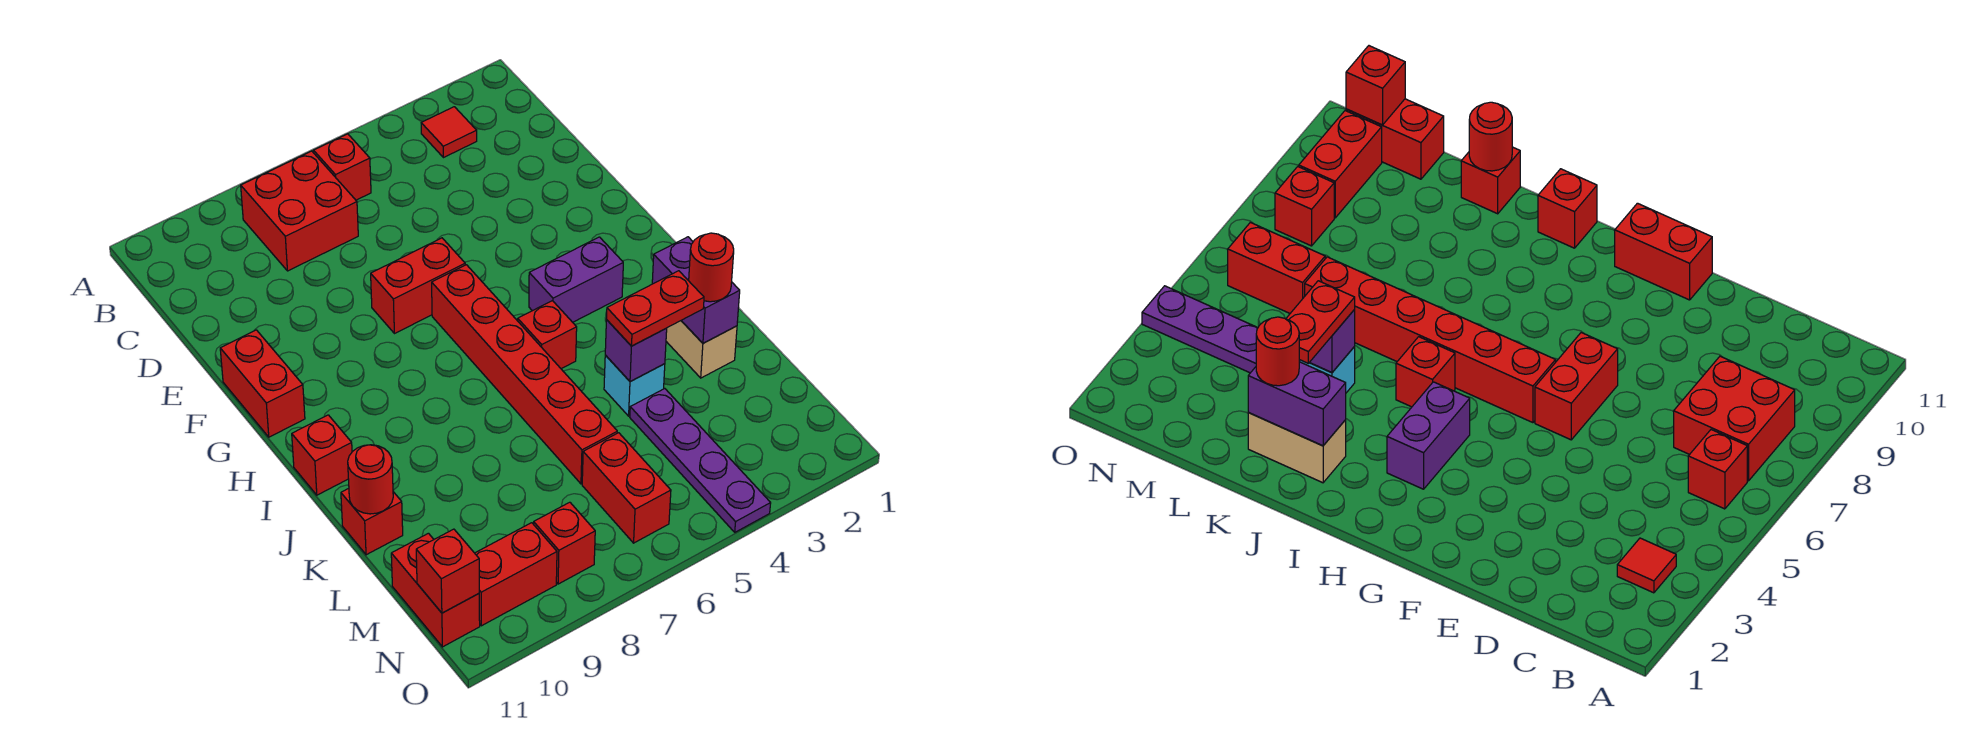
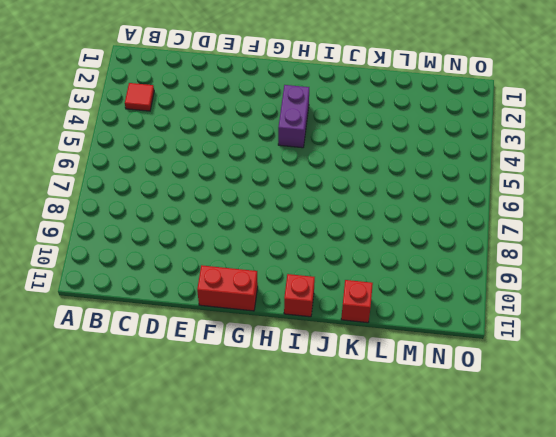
none -> red brick B6 level 1
none -> red brick B7:C8 level 1
none -> red brick F6:F7 level 1

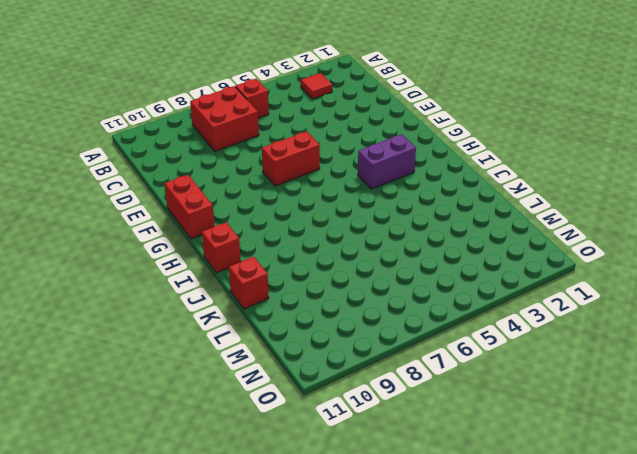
none -> red brick G6:L6 level 1
none -> red brick I5 level 1
none -> tan brick J2:K2 level 1

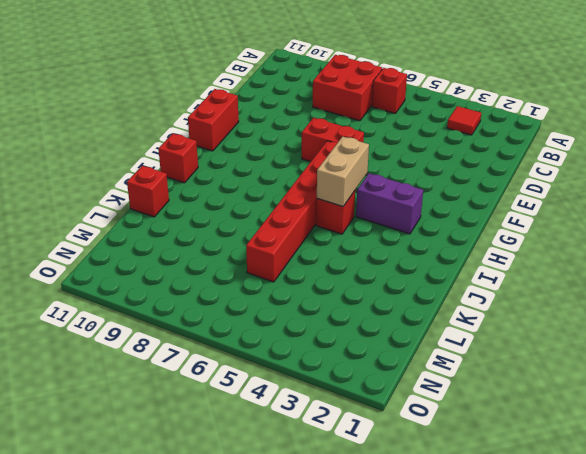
tan brick H5:I5 level 2 -> tan brick J2:K2 level 1
none -> cyan brick K4 level 1
none -> purple plate L4:O4 level 1
none -> red brick M6:N6 level 1

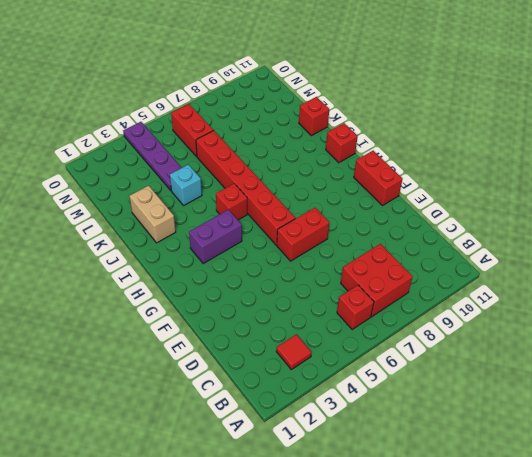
none -> red brick M11:N11 level 1
none -> red brick N8 level 1
none -> red brick N9:N10 level 1

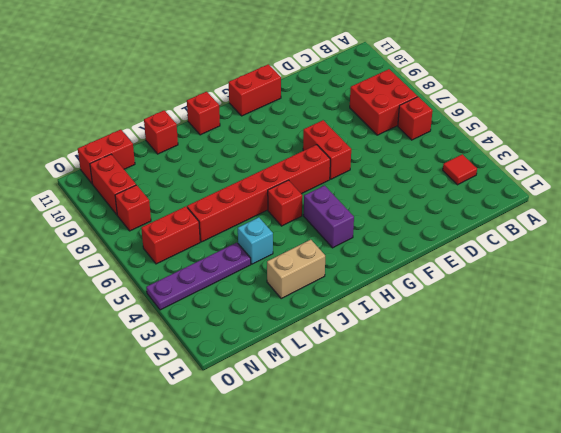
none -> purple brick J2:K2 level 2
none -> purple brick K4 level 2
none -> red round brick K11 level 2

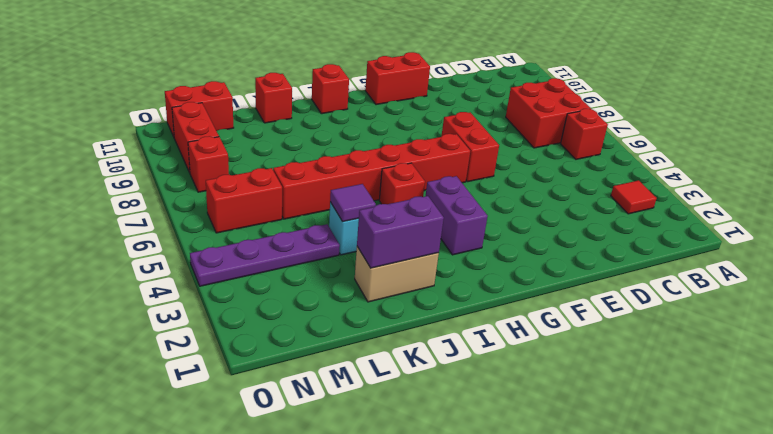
purple tile K4 level 2 -> purple brick K4 level 2
none -> red round brick K11 level 2
none -> red brick N11 level 2
none -> red round brick K2 level 3

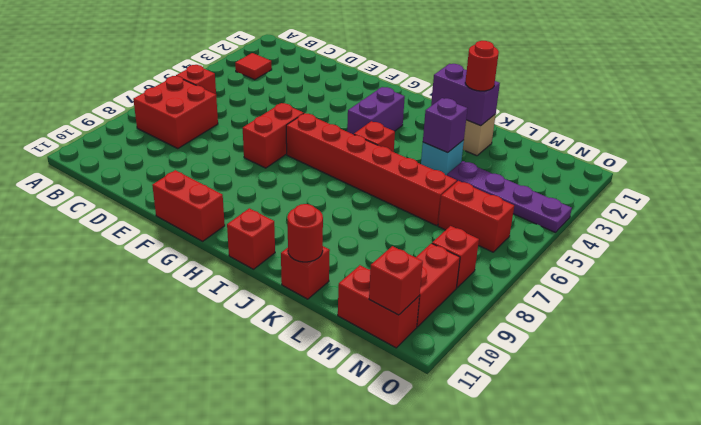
none -> red plate K3:K4 level 3

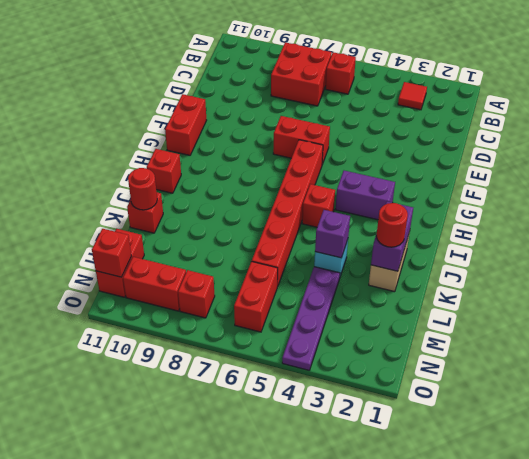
none -> red plate K3:K4 level 3

